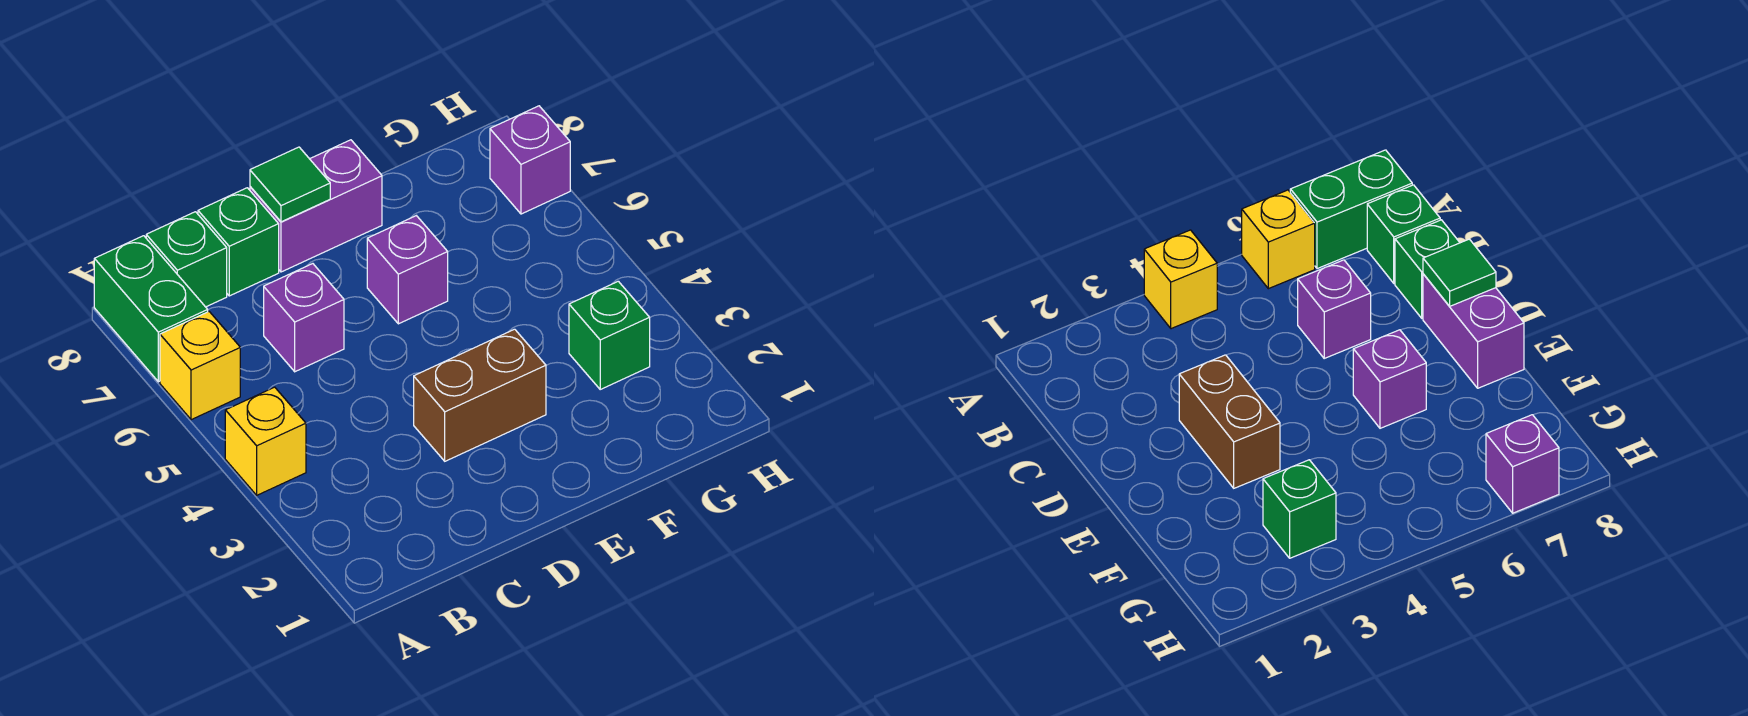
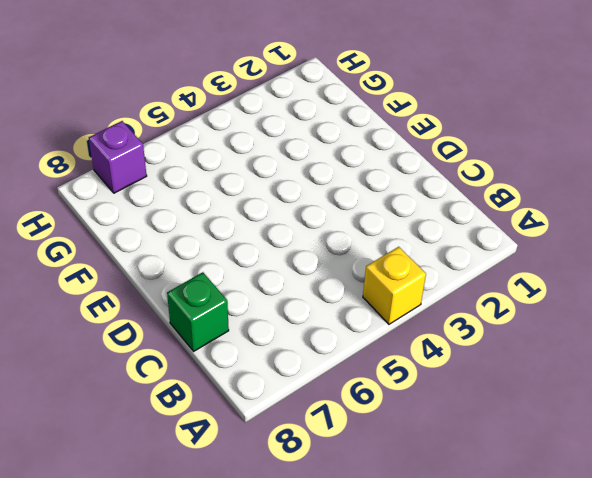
none -> yellow brick A6 level 1
none -> green brick A7:A8 level 1
none -> green brick B8 level 1

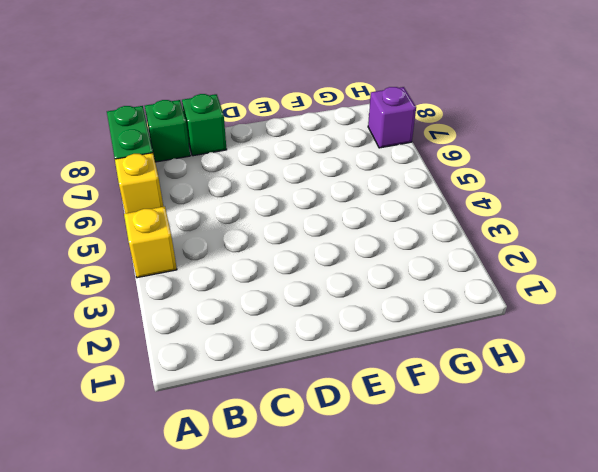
none -> purple brick C6 level 1
none -> brown brick D3:E3 level 1
none -> purple brick D8:E8 level 1

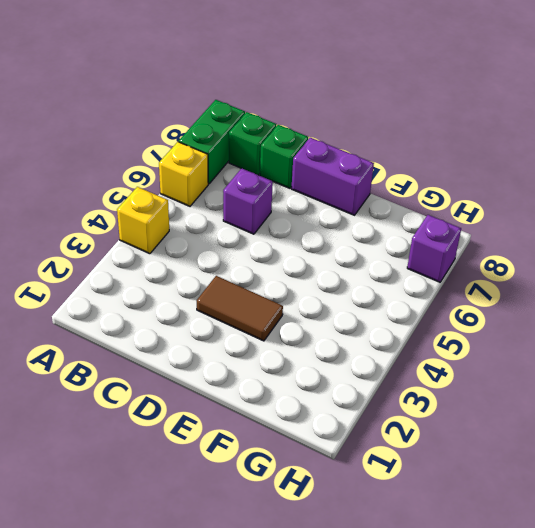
brown tile D3:E3 level 1 -> brown brick D3:E3 level 1
none -> purple brick E6 level 1
none -> green brick G3 level 1
none -> green tile D8 level 2

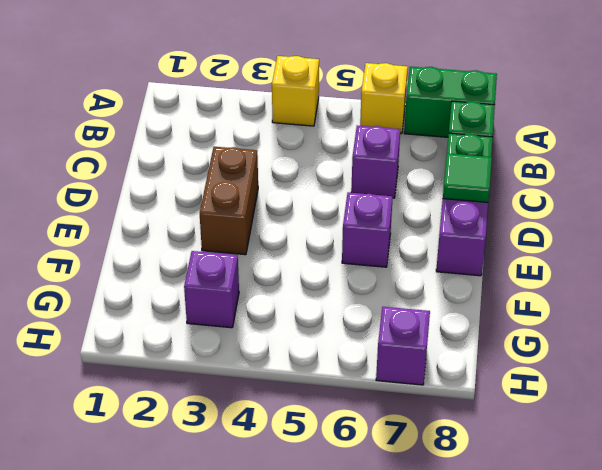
purple brick G3 level 1 -> green brick G3 level 1

